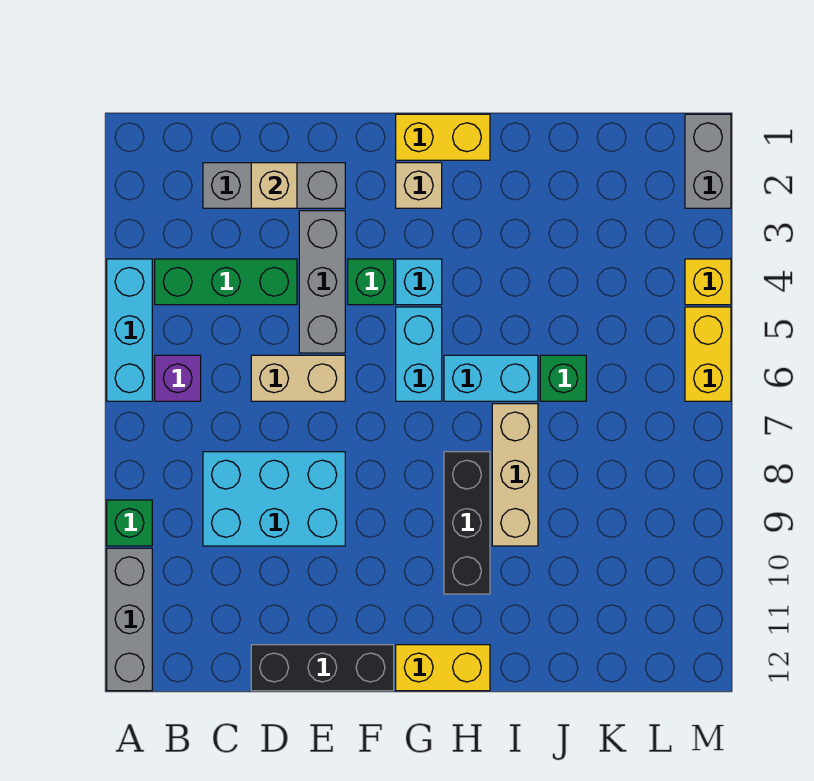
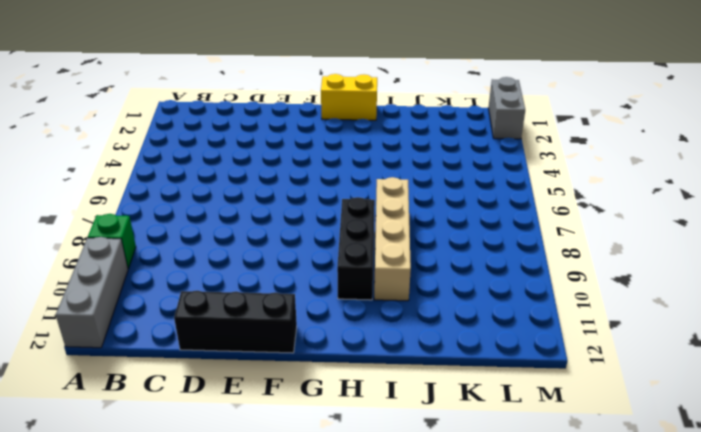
tan brick I7:I10 level 1 -> tan brick I7:I9 level 1
none -> cyan brick A4:A6 level 1
none -> green brick B4:D4 level 1
none -> purple brick B6 level 1

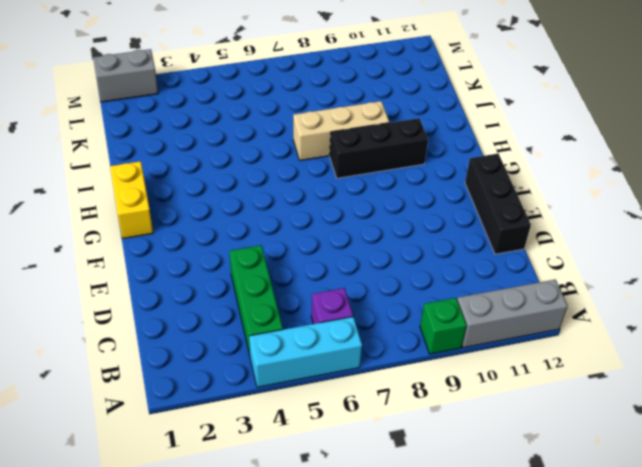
none -> grey brick C2:E2 level 1
none -> cyan brick C8:E9 level 1
none -> tan brick D6:E6 level 1

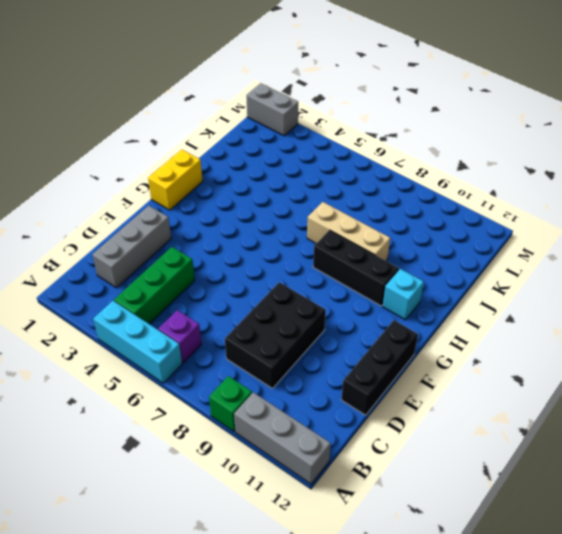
black brick C8:E9 level 1 -> cyan brick C8:E9 level 1
cyan brick H11 level 1 -> cyan brick G4 level 1
none -> tan brick D6:E6 level 1
none -> grey brick E3:E5 level 1
none -> green brick F4 level 1

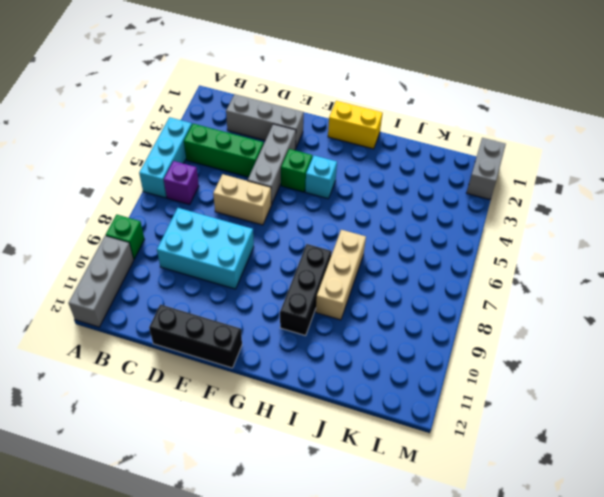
none -> tan brick G2 level 1
none -> cyan brick G5:G6 level 1
none -> yellow brick G12:H12 level 1

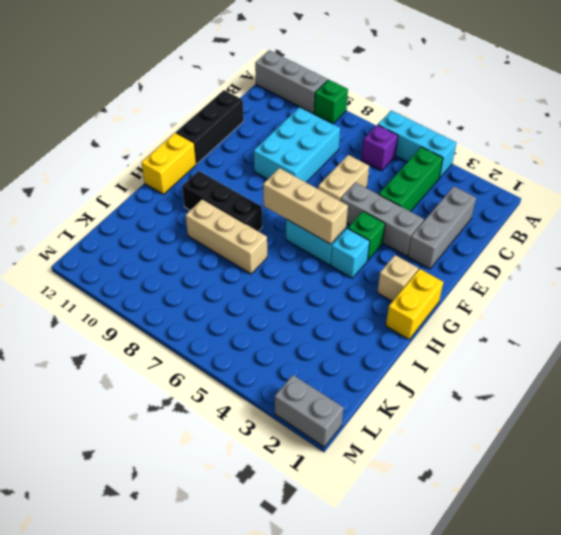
tan brick G5:G7 level 2 -> none
none -> cyan brick H6:I6 level 1
none -> green brick J6 level 1
none -> yellow brick M4 level 1

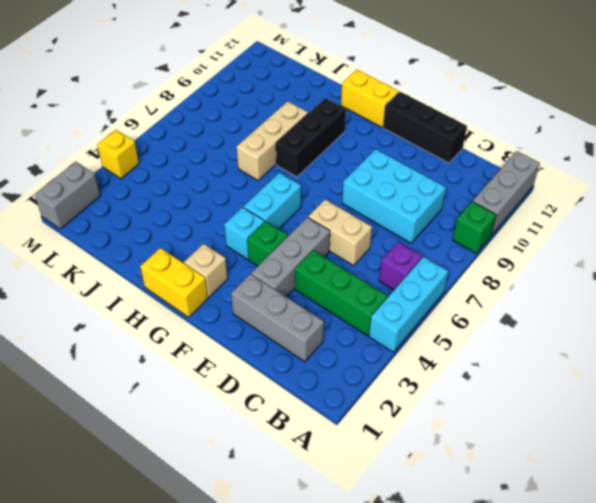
none -> cyan brick H6:I6 level 1
none -> green brick J6 level 1
none -> yellow brick M5:M6 level 1

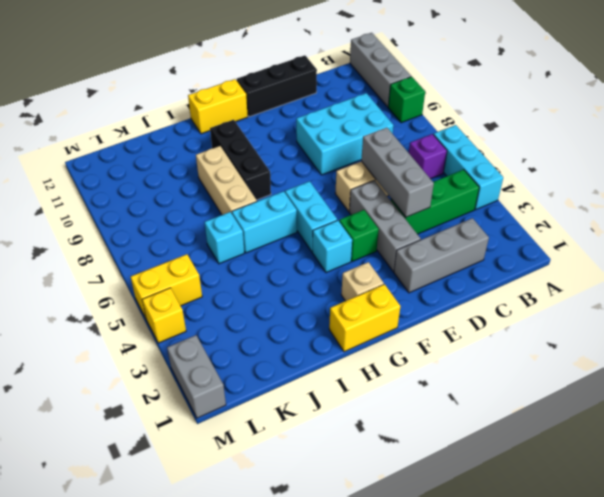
grey brick D4:D6 level 2 -> none
cyan brick J6 level 1 -> green brick J6 level 1
yellow brick L5:M5 level 1 -> yellow brick M5:M6 level 1
none -> tan brick D2 level 2

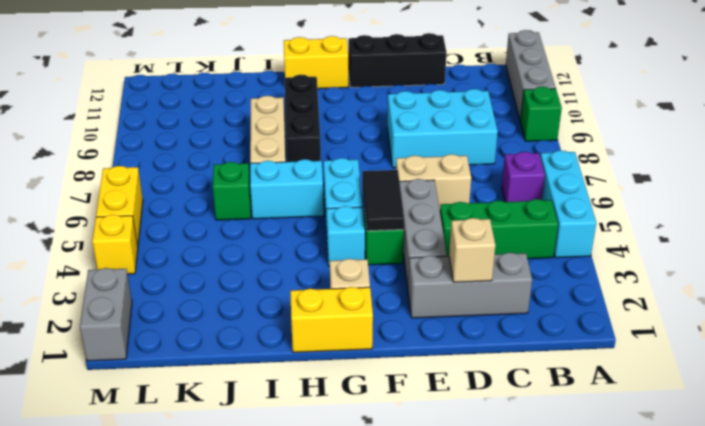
black tile F4:F5 level 2 -> none

